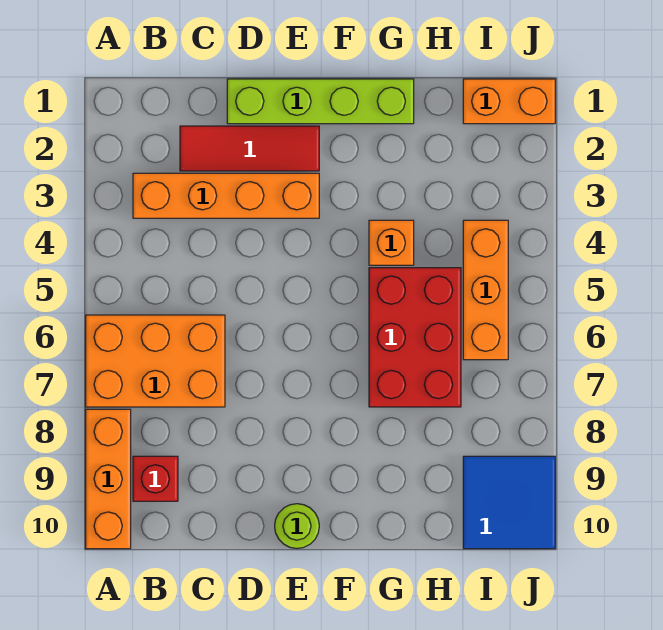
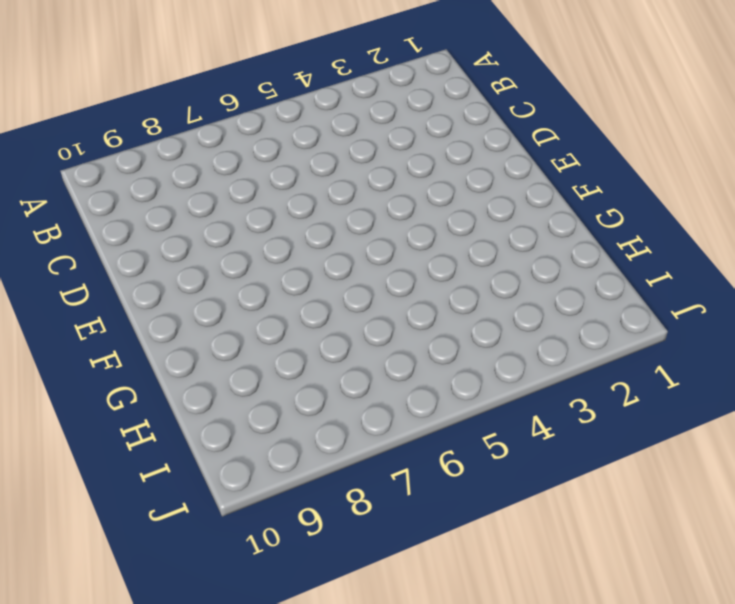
none -> orange brick A6:C7 level 1
none -> orange brick A8:A10 level 1
none -> orange brick B3:E3 level 1

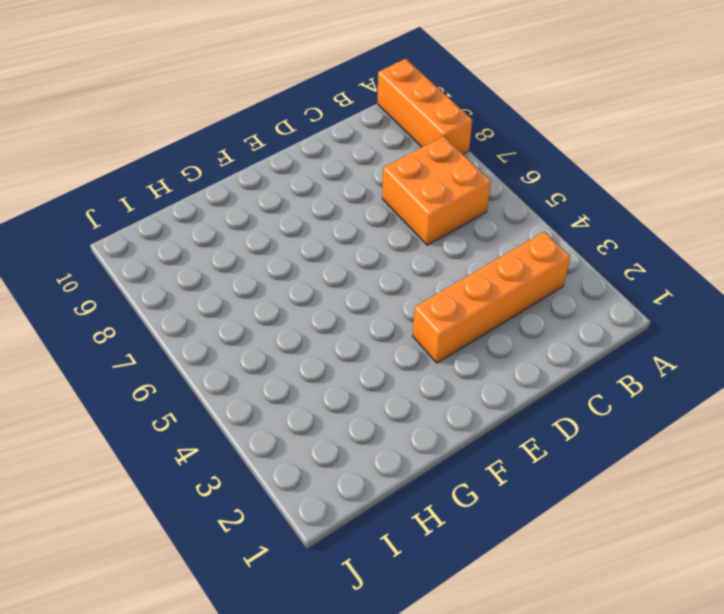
orange brick B6:C7 level 1 -> orange brick A6:C7 level 1
none -> red brick B9 level 1
none -> red tile C2:E2 level 1
none -> lime brick D1:G1 level 1

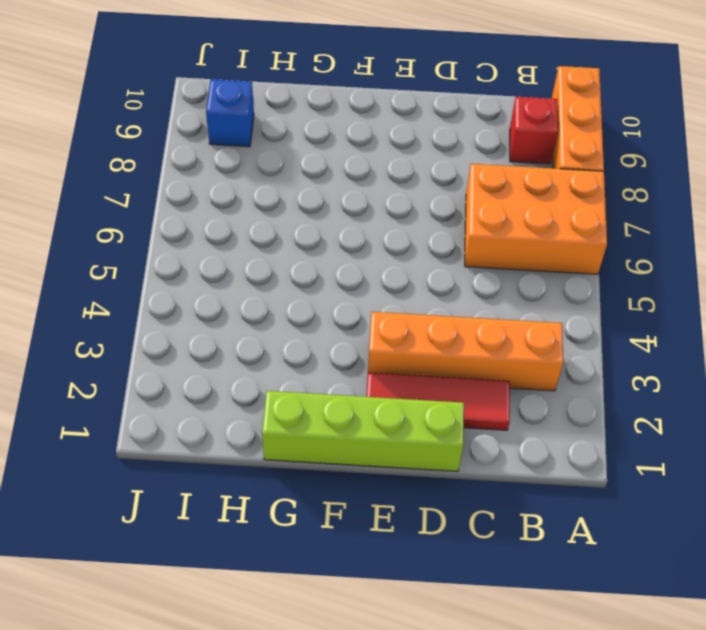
blue brick I9 level 1 -> blue tile I9:J10 level 1
none -> lime round brick E10 level 1
none -> orange brick G4 level 1
none -> red brick G5:H7 level 1

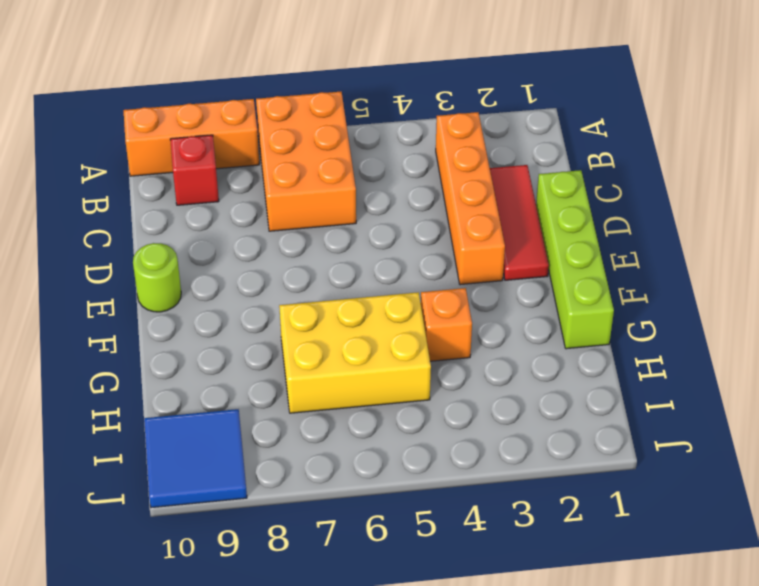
yellow brick G5:H7 level 1 -> red brick G5:H7 level 1
none -> orange brick I1:J1 level 1
none -> orange brick I4:I6 level 1

